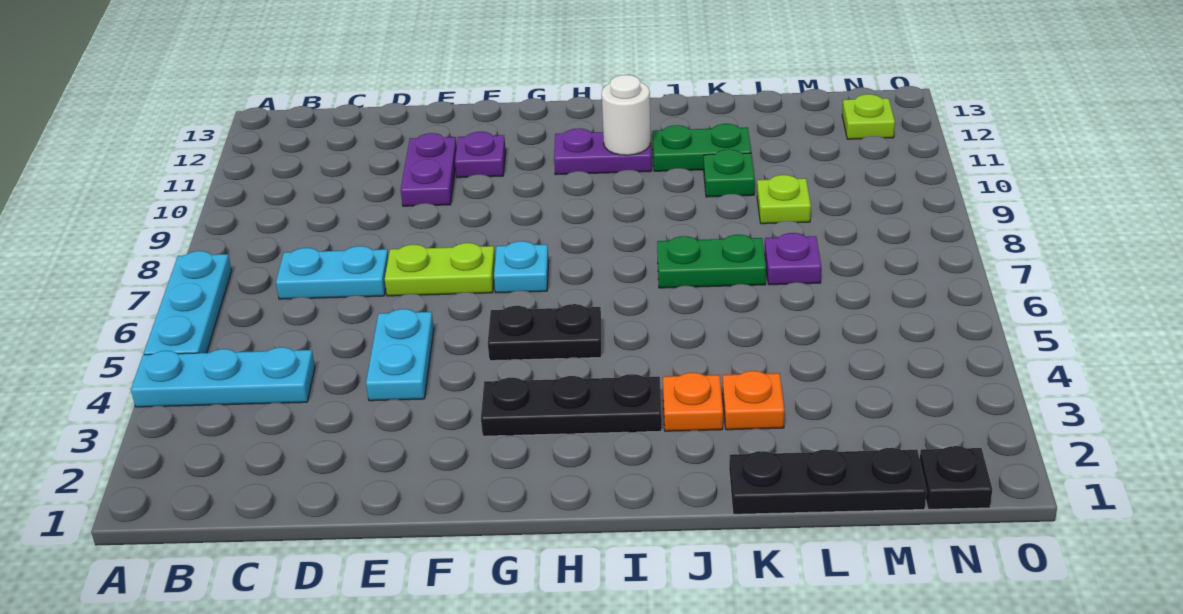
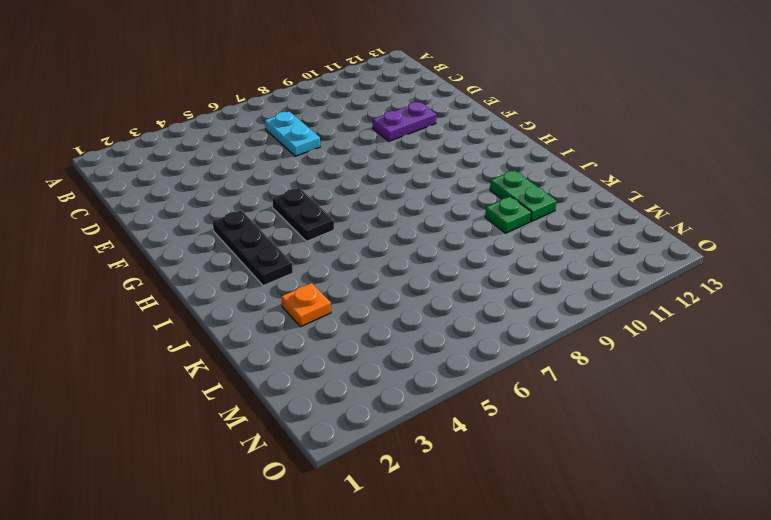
none -> cyan plate A4:C4 level 1
none -> cyan plate A5:A7 level 1
none -> cyan plate E4:E5 level 1

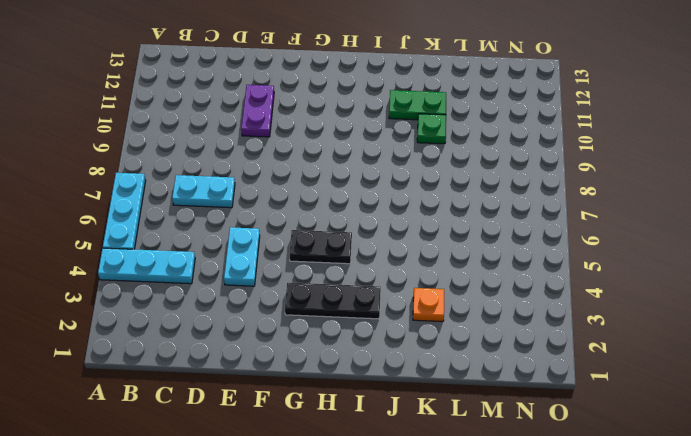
none -> lime plate E7:F7 level 1
none -> purple plate F11 level 1
none -> cyan plate G7 level 1

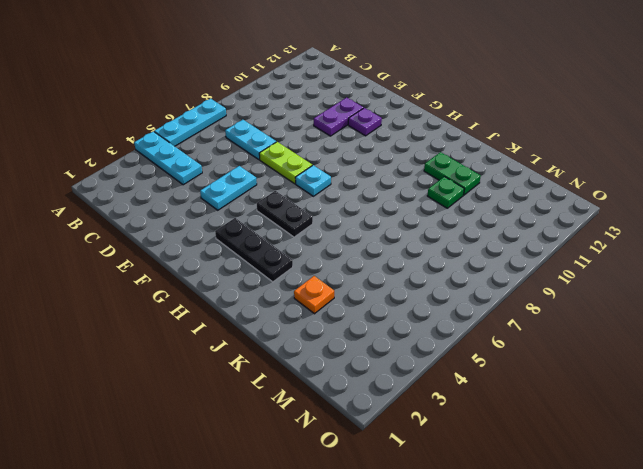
none -> purple plate H11:I11 level 1
none -> orange plate J3 level 1
none -> green plate J7:K7 level 1

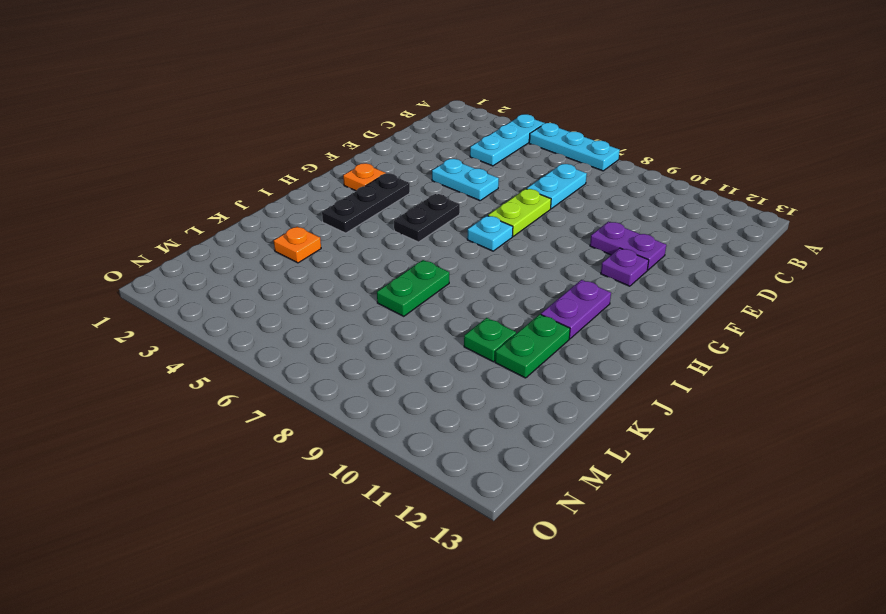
orange plate G2 level 1 -> orange plate J3 level 1
none -> black plate K1:M1 level 1
none -> purple plate L7 level 1
none -> lime plate L9 level 1

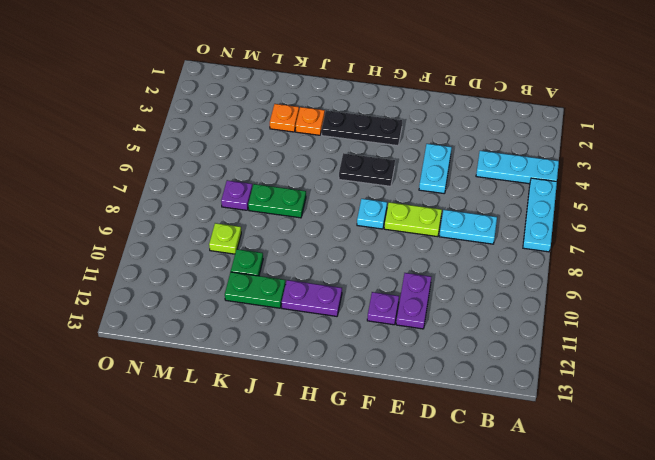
none -> black plate K1:M1 level 1
none -> black plate N1 level 1
none -> lime plate N12 level 1

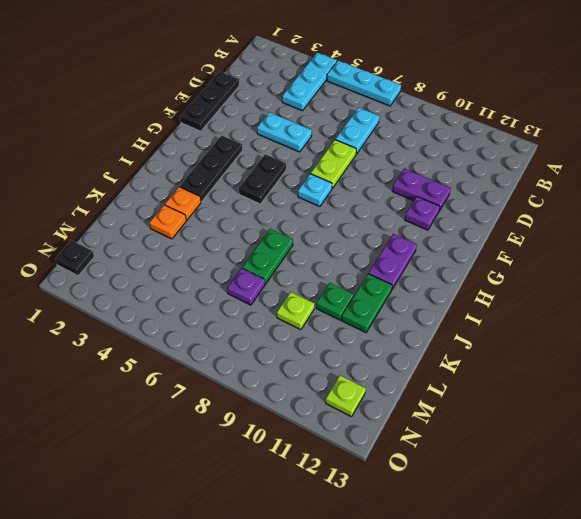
black plate D1:F1 level 1 -> black plate K1:M1 level 1
none -> white round brick I11 level 2

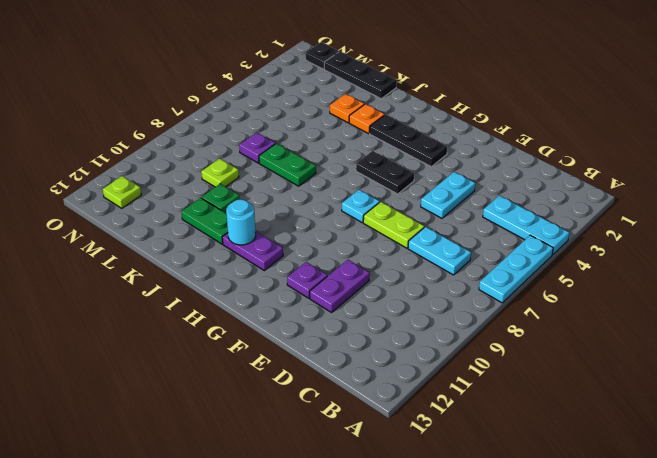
cyan round brick I11 level 2 -> white round brick I11 level 2

